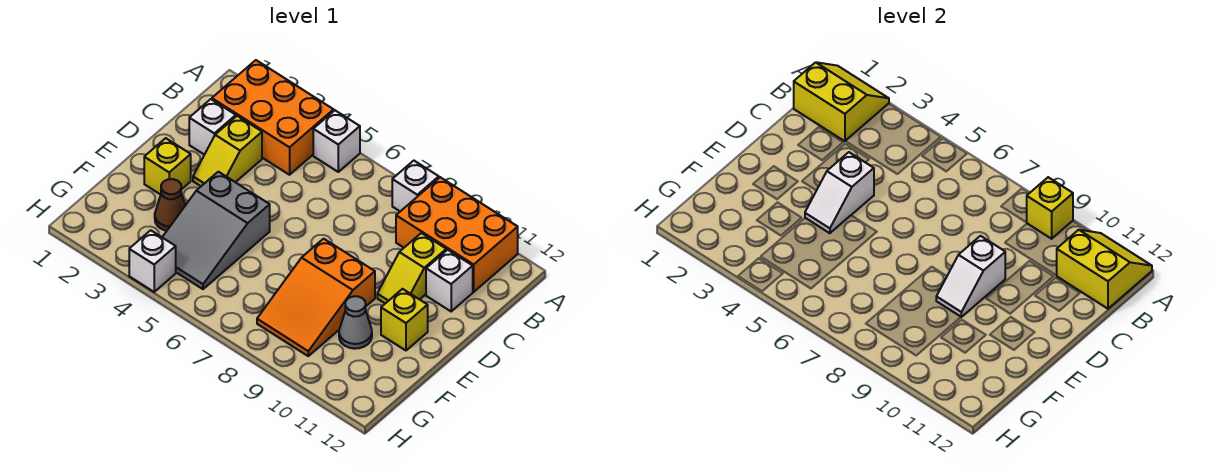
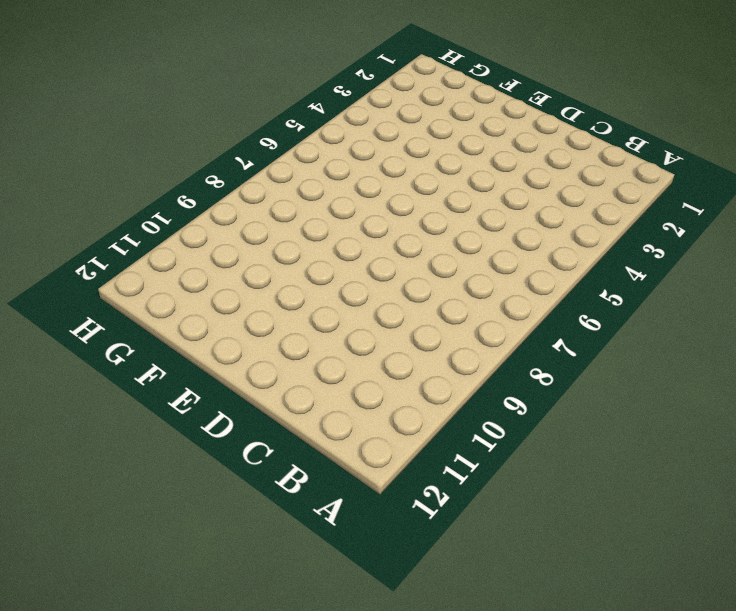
none -> orange brick A2:B4 level 1
none -> white brick A5 level 1
none -> white brick A8 level 1

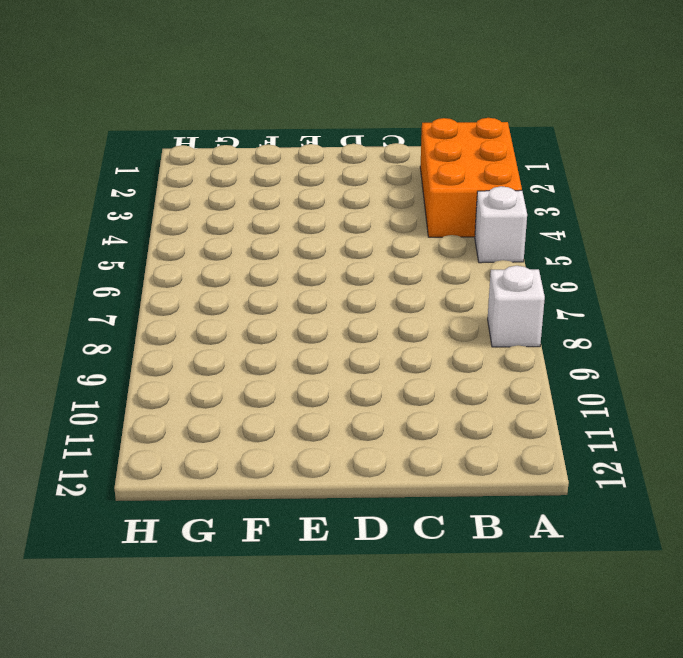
none -> orange brick A9:B11 level 1
none -> white brick C2 level 1
none -> yellow slope C3:D3 level 1 top C

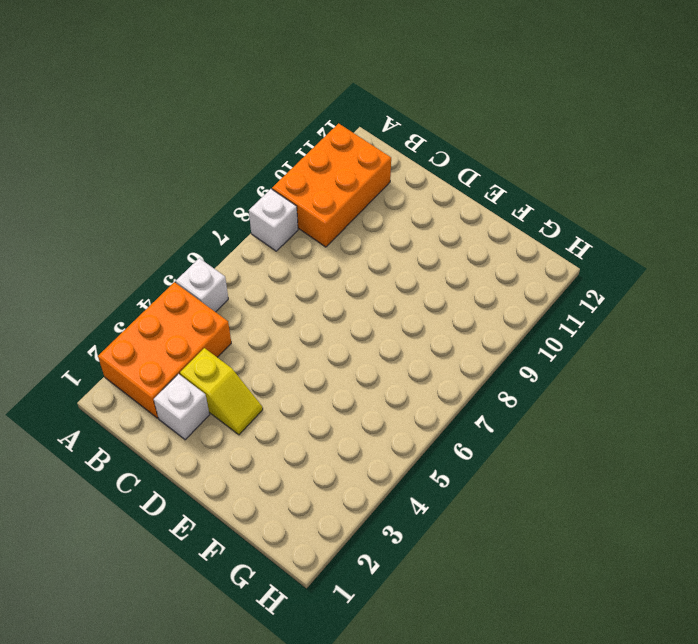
none -> yellow slope C10:D10 level 1 top C
none -> white brick C11 level 1
none -> yellow brick E2 level 1

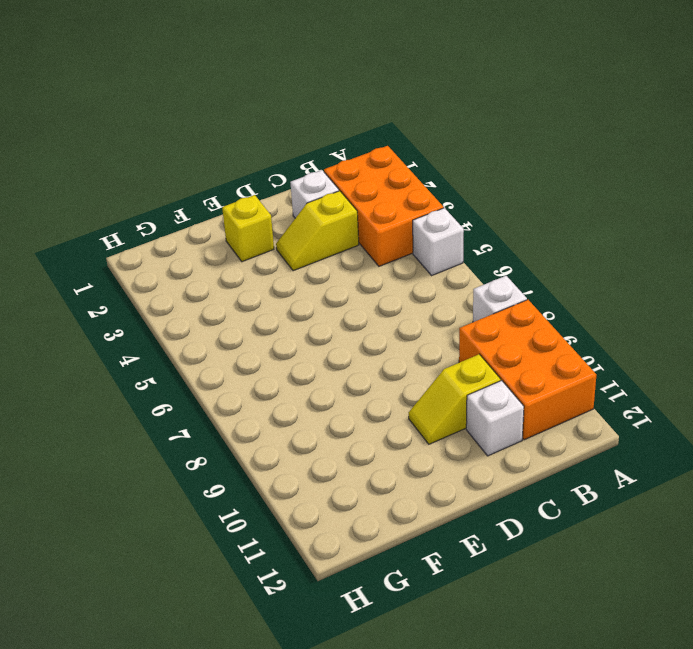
none -> grey slope E4:G5 level 1 top E
none -> orange slope E8:G9 level 1 top E
none -> yellow brick E11 level 1

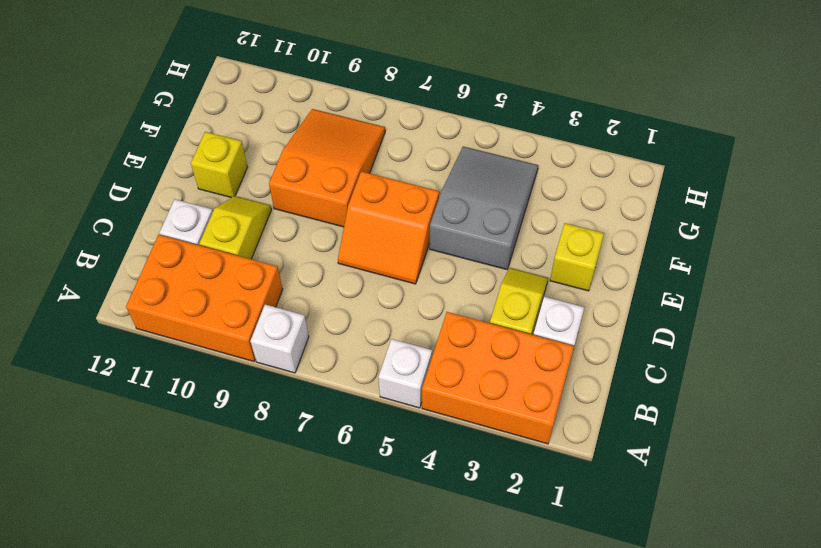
orange slope D6:E7 level 1 top E -> none
none -> brown cone F3 level 1
none -> grey cone F10 level 1
none -> white brick H4 level 1

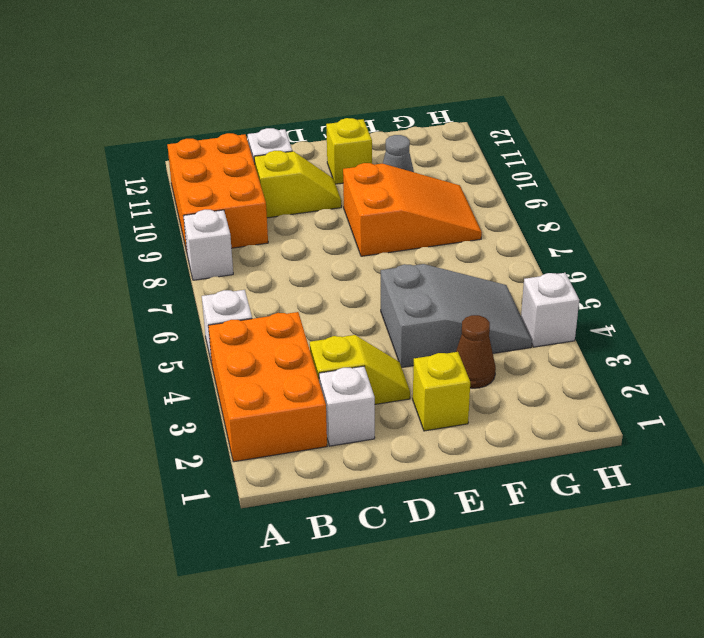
none -> yellow slope A1:B2 level 2 top B
none -> yellow brick A9 level 2
none -> yellow slope A11:B12 level 2 top B

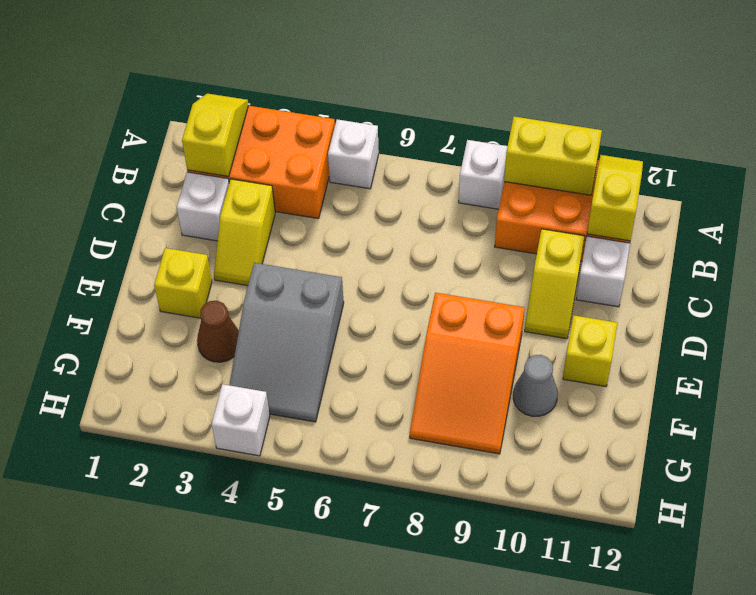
yellow slope A2:B2 level 2 top B -> yellow slope A1:B2 level 2 top B
yellow brick A9:A10 level 2 -> yellow brick A9 level 2
yellow slope A11:B11 level 2 top B -> yellow slope A11:B12 level 2 top B
none -> white slope D4:E4 level 2 top D
none -> white slope D9:E9 level 2 top D

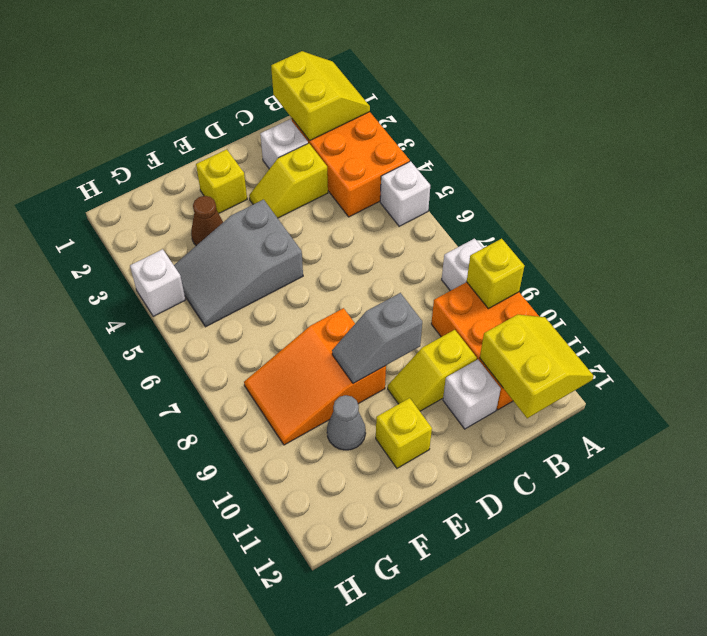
grey slope D9:E9 level 2 top D -> white slope D9:E9 level 2 top D
none -> white slope D4:E4 level 2 top D

